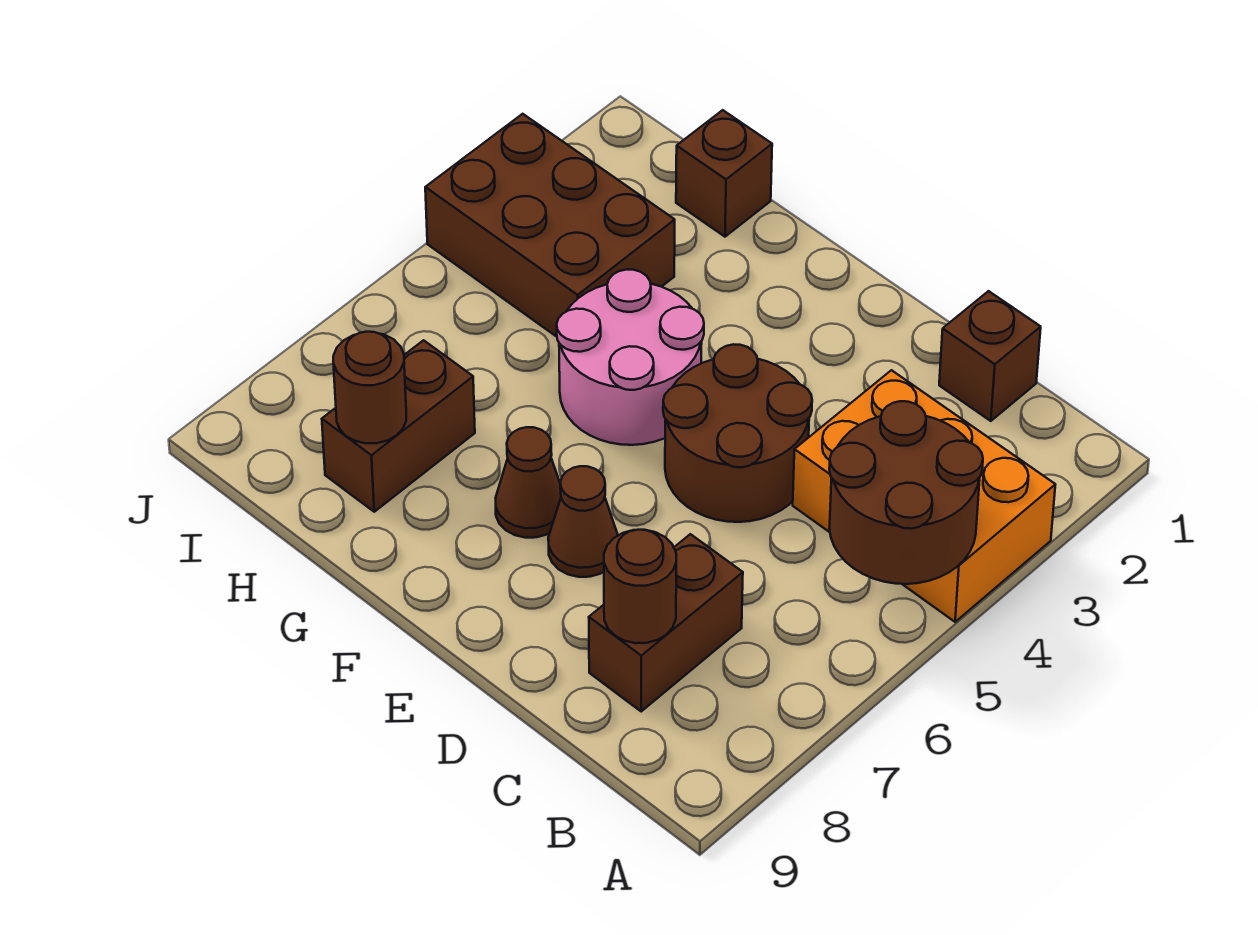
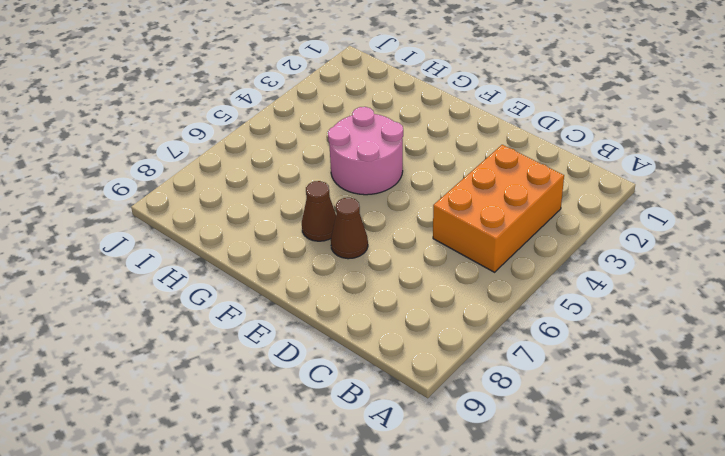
orange brick B3:C5 level 1 -> orange brick A3:C4 level 1
none -> brown brick C1 level 1
none -> brown brick C7:C8 level 1
none -> brown round brick D4:E5 level 1

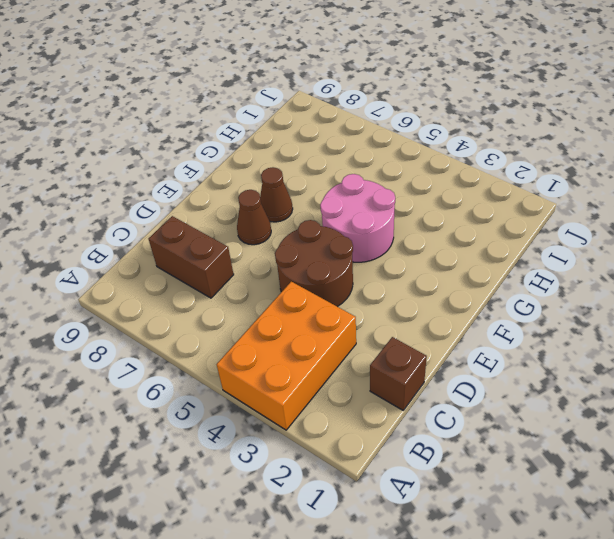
none -> brown brick H1 level 1
none -> brown brick H3:J4 level 1
none -> brown brick H7:H8 level 1

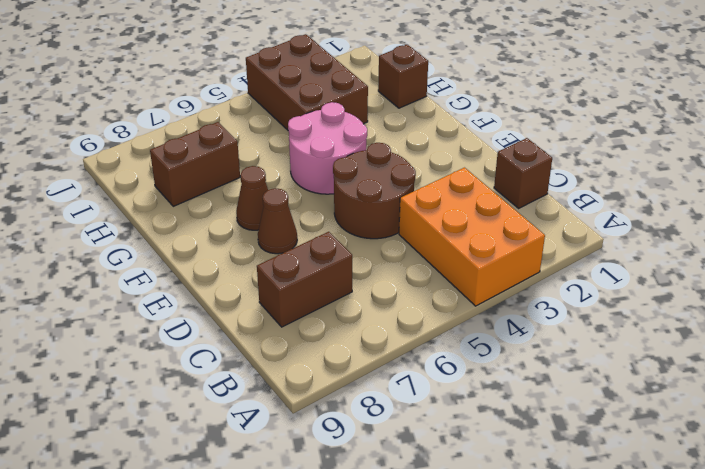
none -> brown round brick A4:B5 level 2
none -> brown round brick C8 level 2
none -> brown round brick H8 level 2

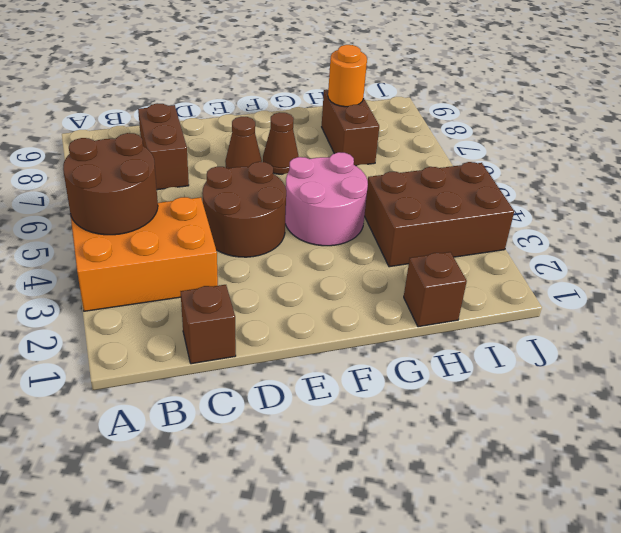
orange round brick H8 level 2 -> brown round brick H8 level 2
none -> brown round brick C8 level 2

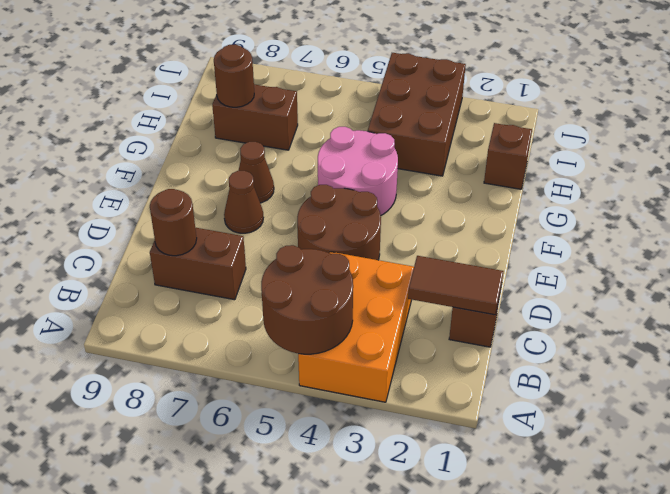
brown tile C1:C2 level 2 -> none

